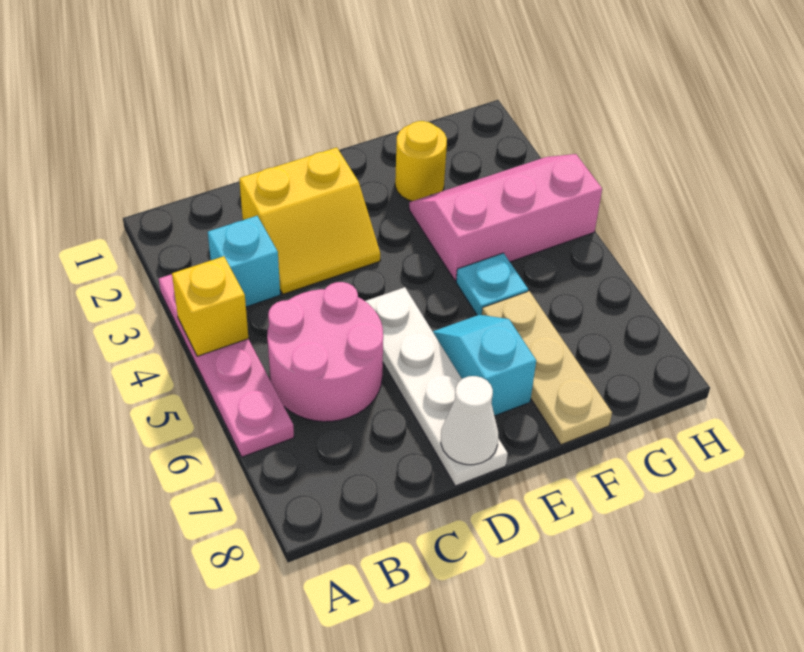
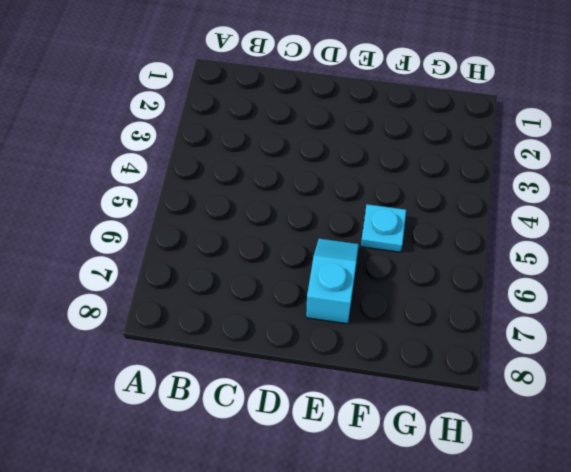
none -> pink plate A3:A6 level 1
none -> cyan brick B3 level 1
none -> pink round brick B5:C6 level 1

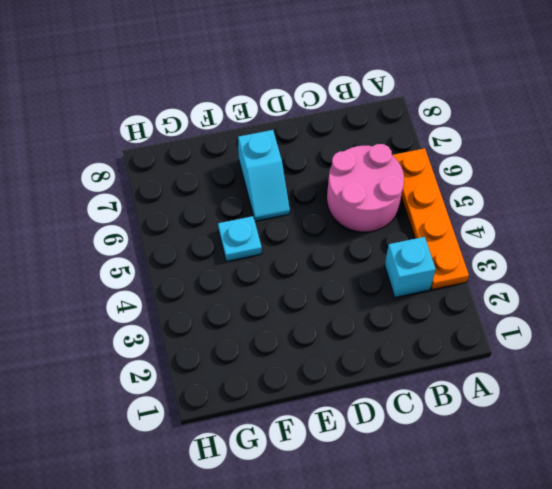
orange plate A3:A6 level 1 -> pink plate A3:A6 level 1
none -> yellow slope C2:D3 level 1 top 2
none -> white plate D5:D8 level 1
none -> yellow round brick F2 level 1

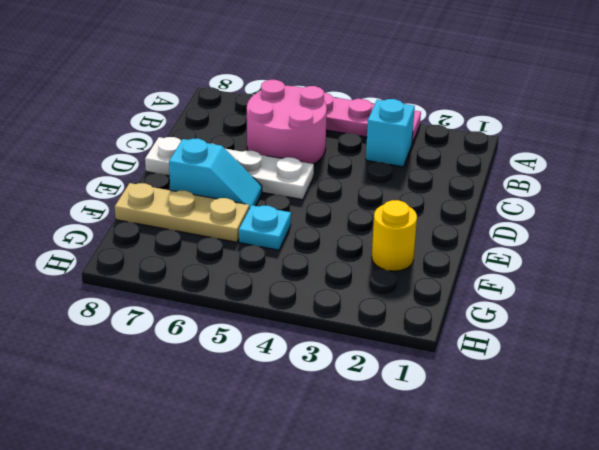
none -> yellow slope C2:D3 level 1 top 2
none -> pink slope F3:H4 level 1 top 4
none -> yellow brick A4 level 2

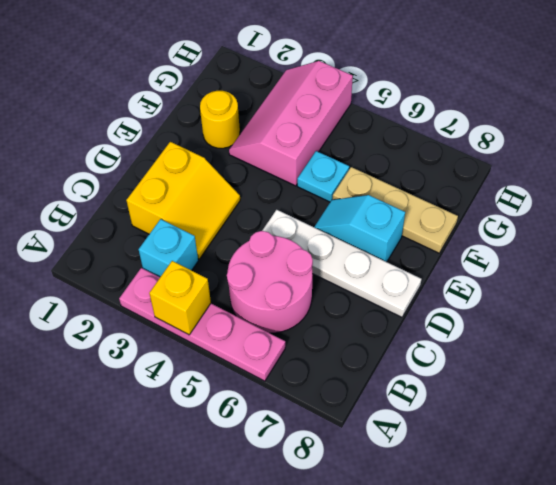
none -> white cone D8 level 2

